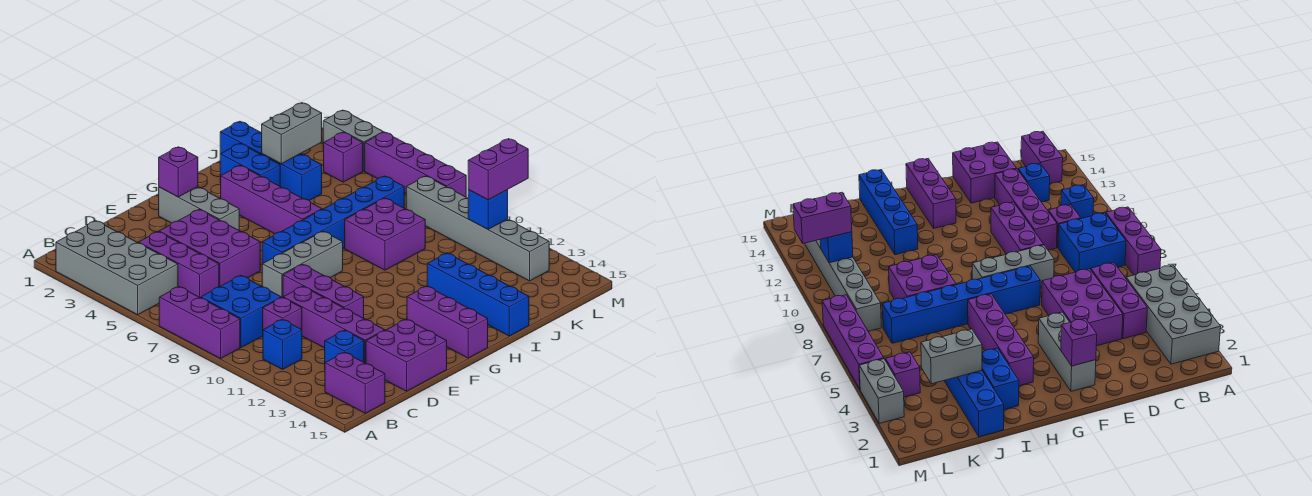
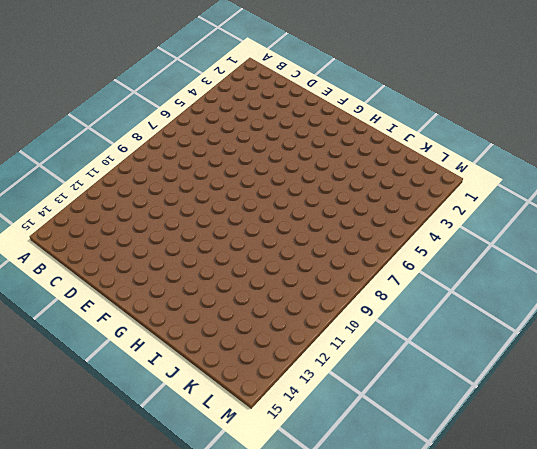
none -> grey brick A2:B5 level 1
none -> purple brick A7:A9 level 1
none -> blue brick B8:C9 level 1

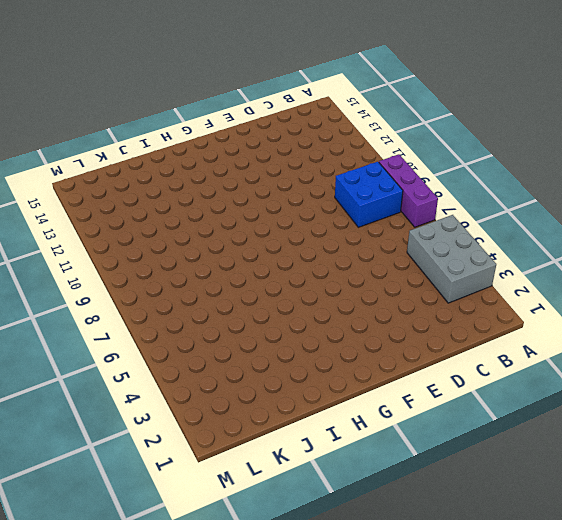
grey brick A3:B5 level 1 -> grey brick A2:B5 level 1
none -> blue brick B11 level 1
none -> purple brick B14:B15 level 1
none -> purple brick C4:C6 level 1

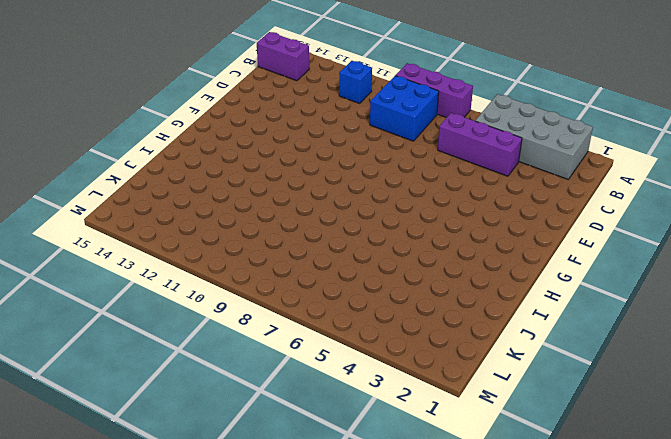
none -> purple brick C10 level 1
none -> blue brick C13 level 1
none -> purple brick D4:E6 level 1

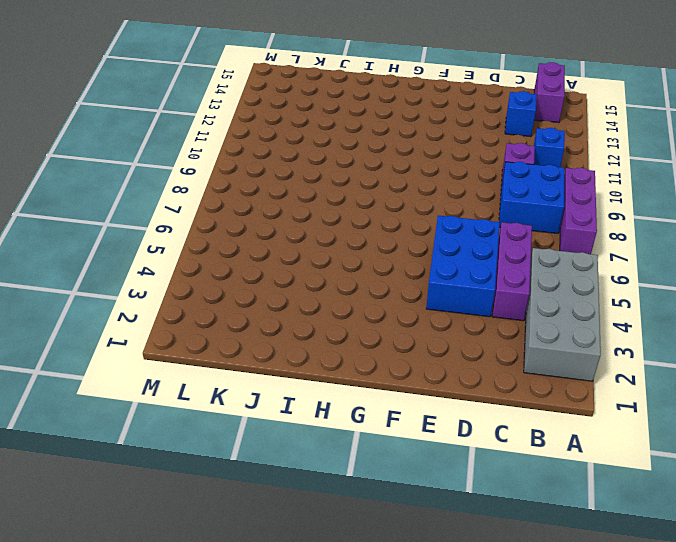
blue brick D4:E6 level 1 -> purple brick D4:E6 level 1
none -> purple brick D10:D13 level 1
none -> purple brick D14:E15 level 1
none -> grey brick E8:G8 level 1

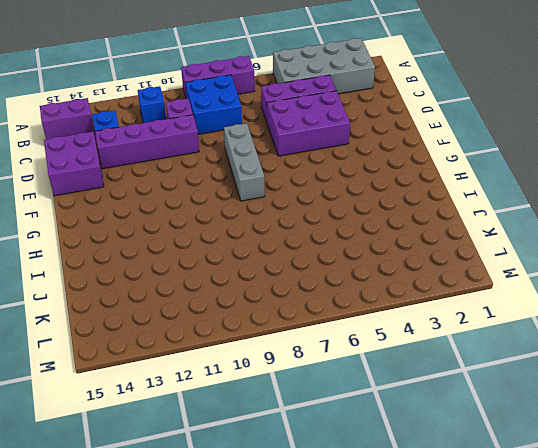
none -> purple brick E9:E11 level 1
none -> grey brick F2:F4 level 1
none -> blue brick F7:K7 level 1

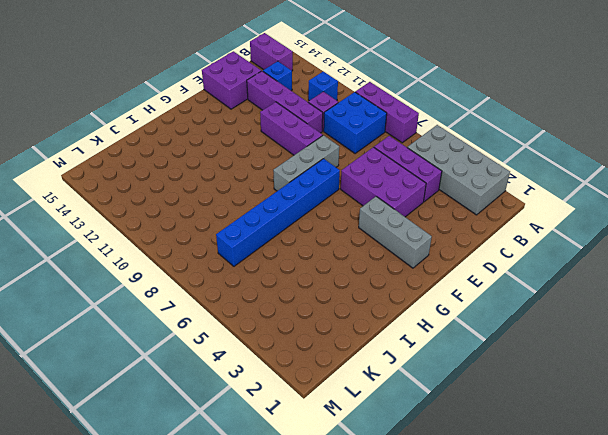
none -> purple brick G13:G15 level 1
none -> purple brick H3:H6 level 1
none -> blue brick I2:I3 level 1

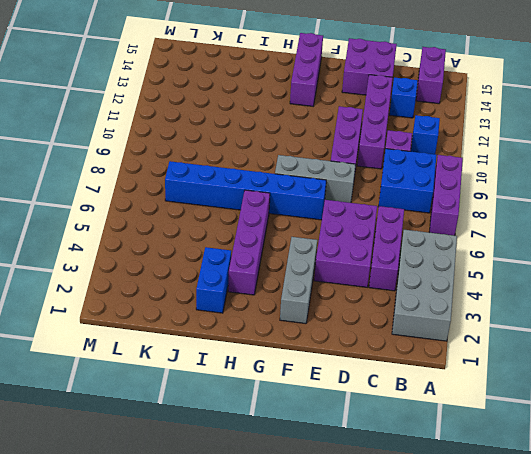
none -> purple brick I8:J9 level 1
none -> blue brick I12:I15 level 1
none -> blue brick J1:J4 level 1

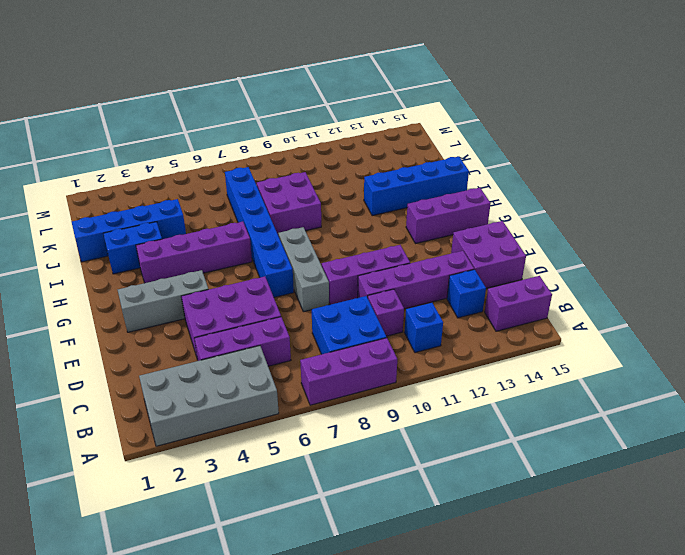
none -> purple brick L4 level 1
none -> grey brick L8:L13 level 1
none -> grey brick M3:M4 level 1

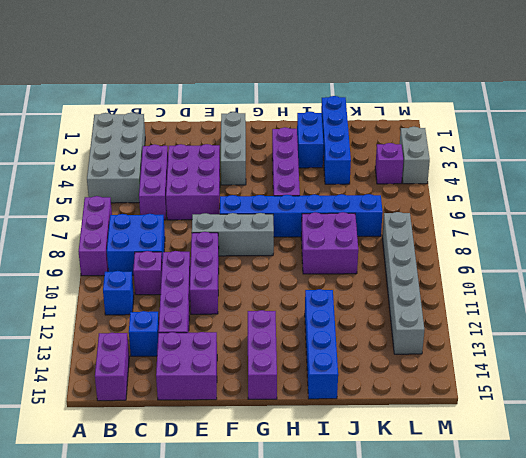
none -> purple brick M5:M8 level 1
none -> purple brick F2 level 2
none -> grey brick J3:K3 level 2

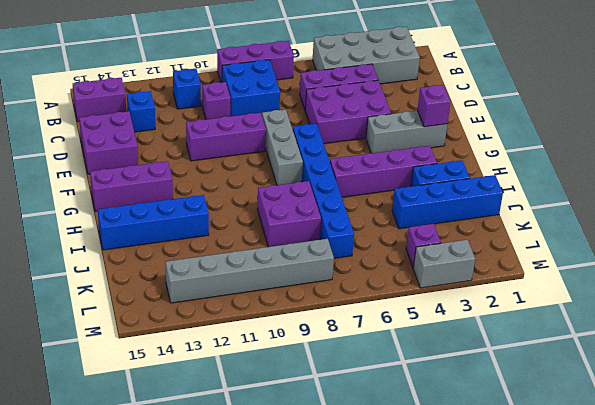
none -> purple brick D10:D13 level 1
none -> purple brick M5:M8 level 1
none -> grey brick J3:K3 level 2

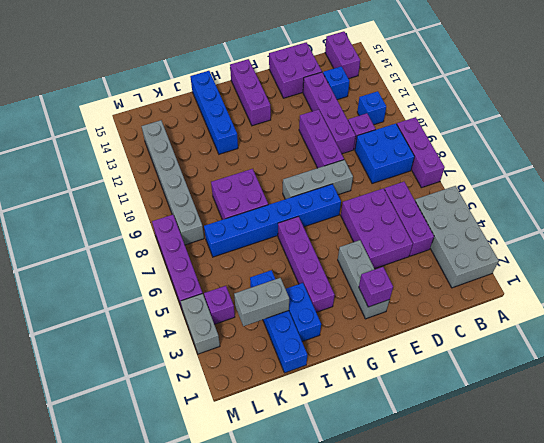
none -> blue brick L11 level 2
none -> purple brick L11:M11 level 3

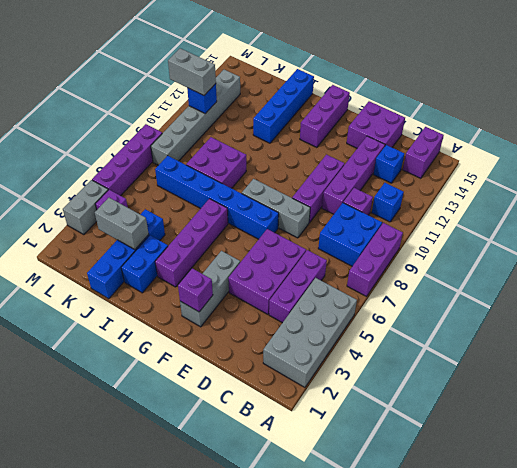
grey brick L11:M11 level 3 -> purple brick L11:M11 level 3

